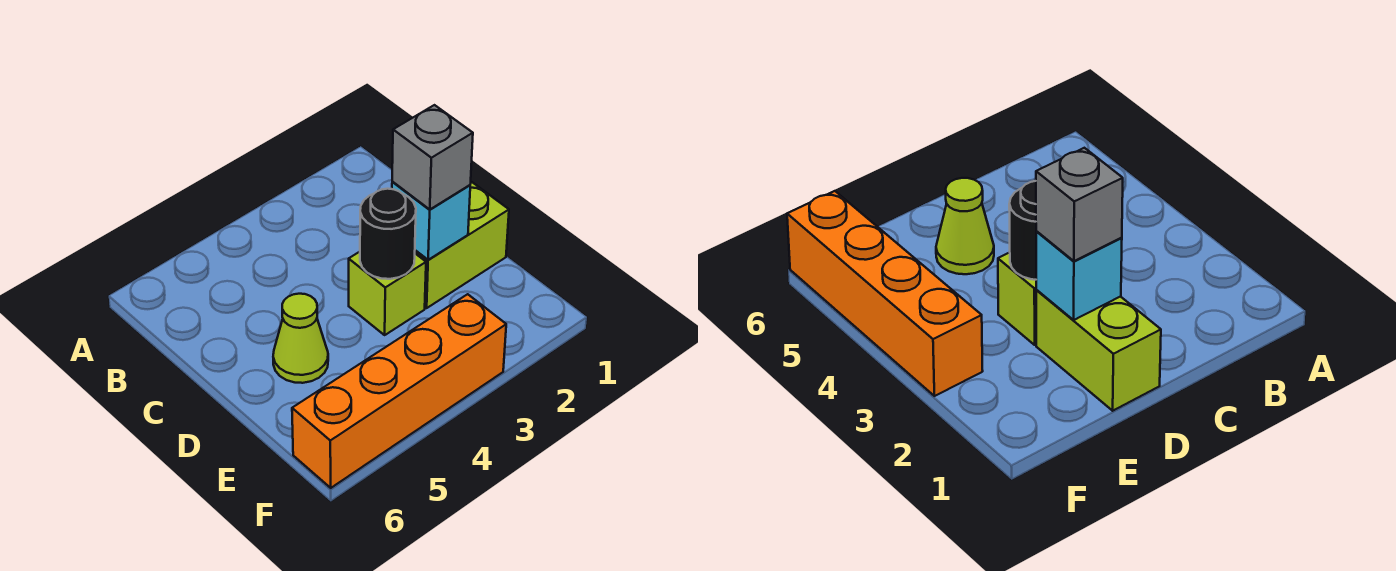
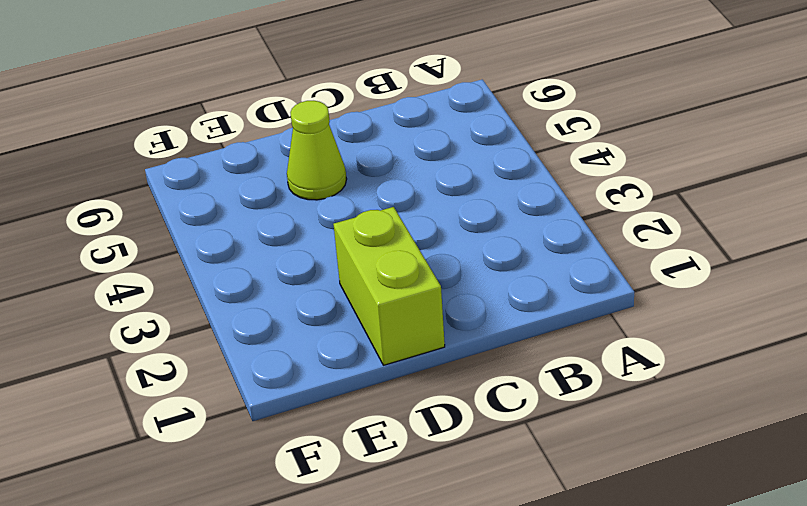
none -> lime brick D3 level 1
none -> orange brick F3:F6 level 1

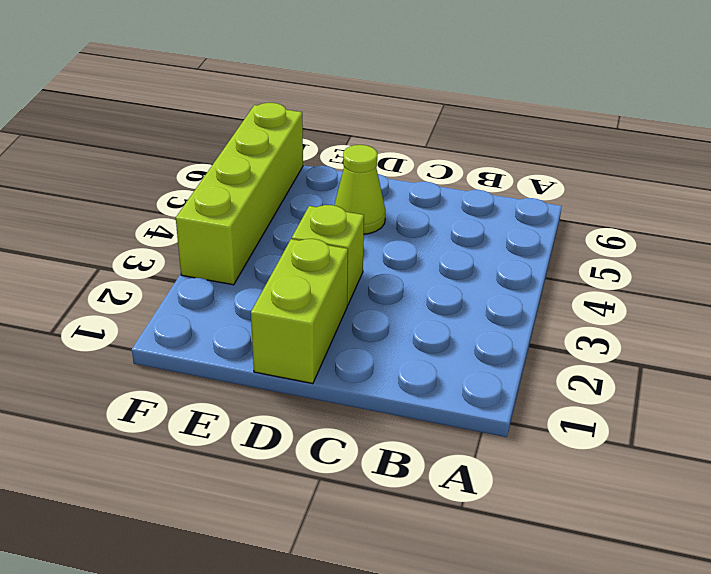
lime brick F3:F6 level 1 -> orange brick F3:F6 level 1
none -> cyan brick D2 level 2
none -> black round brick D3 level 2

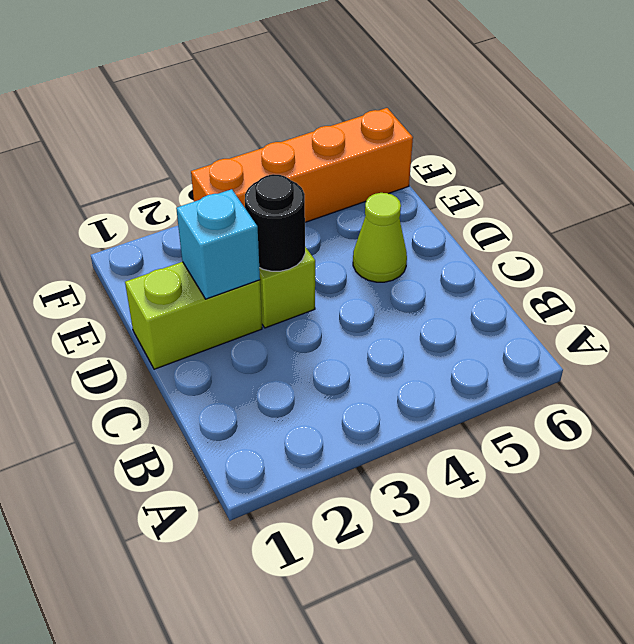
none -> grey brick D2 level 3

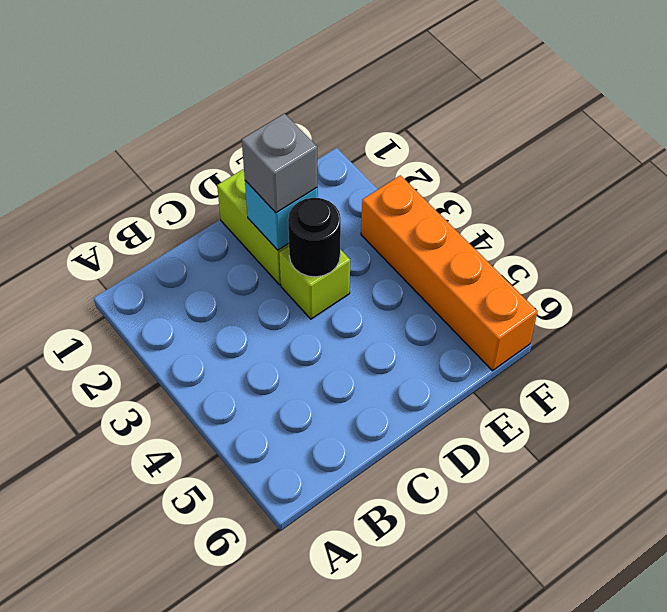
none -> lime cone D5 level 1

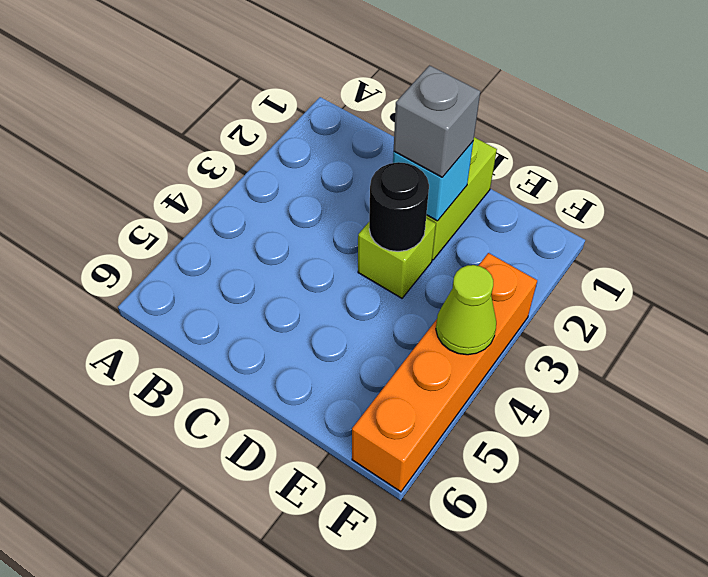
lime cone F4 level 2 -> lime cone D5 level 1

